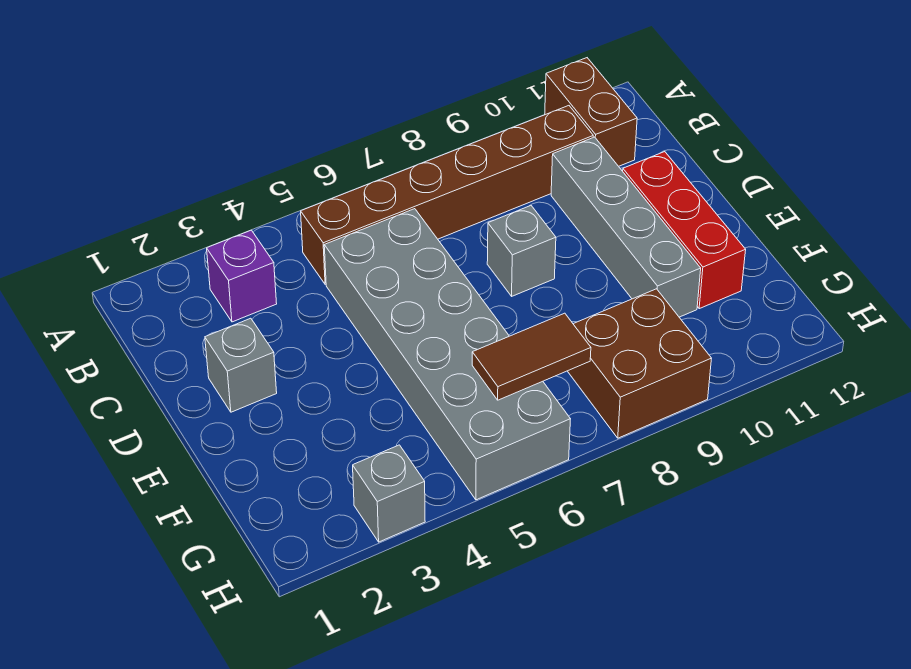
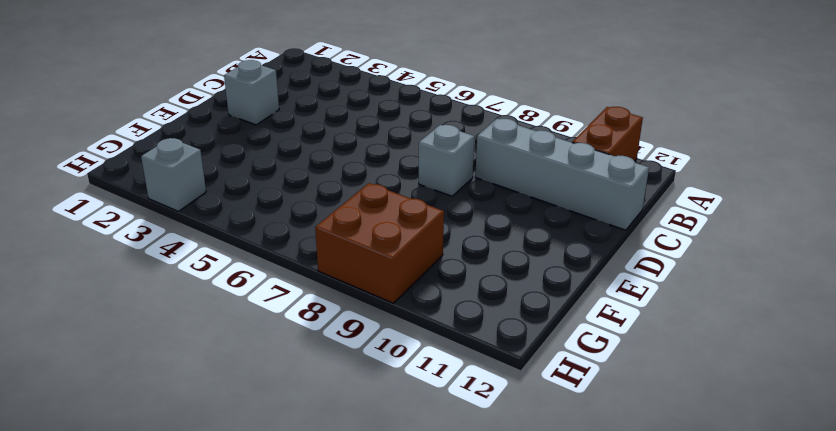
grey brick C9:C12 level 1 -> grey brick C10:F10 level 1
none -> purple brick B3 level 1
none -> brown brick B5:B10 level 1

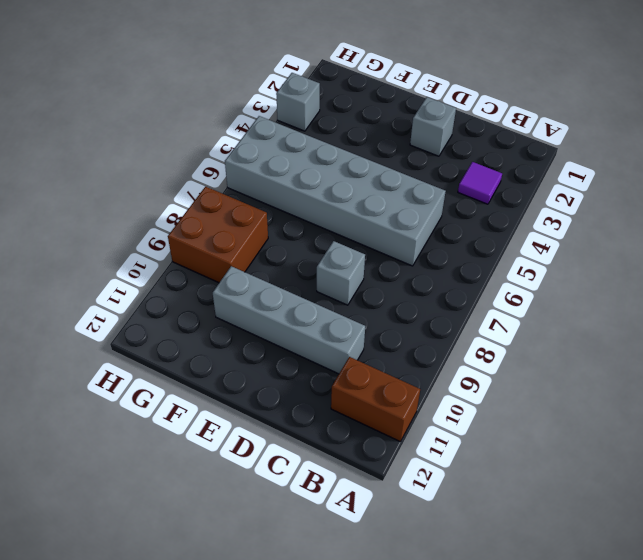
purple tile B3 level 1 -> purple brick B3 level 1
none -> brown brick B5:B10 level 1
none -> red brick D11:F11 level 1

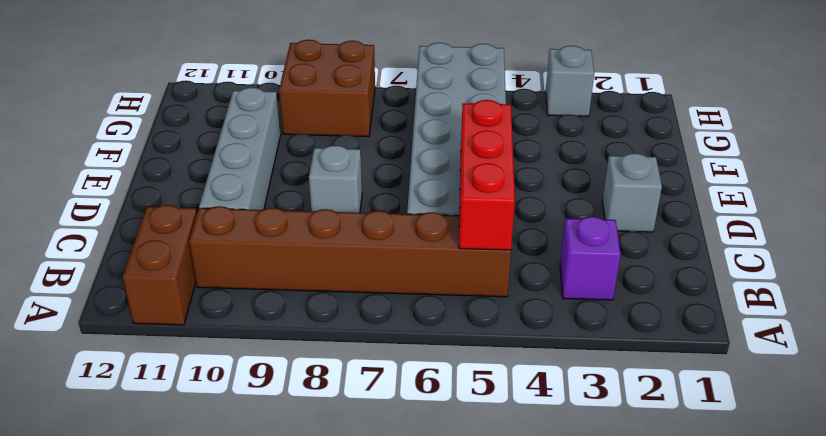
red brick B5:D5 level 2 -> red brick D11:F11 level 1
none -> brown tile G6:G7 level 2

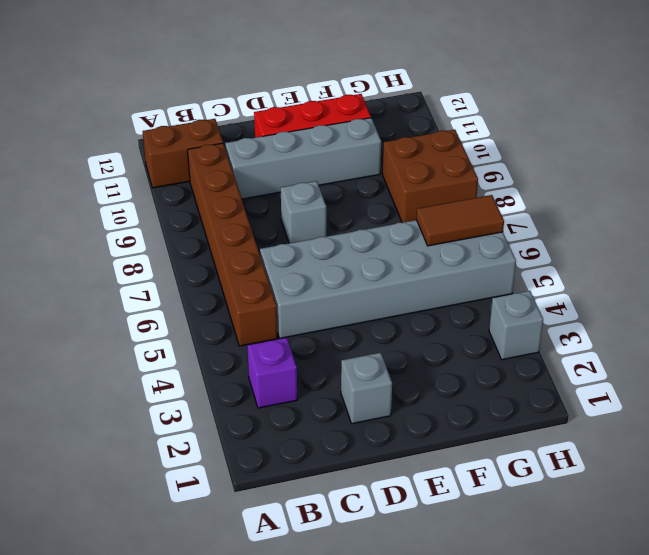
brown tile G6:H6 level 2 -> brown tile G6:G7 level 2

